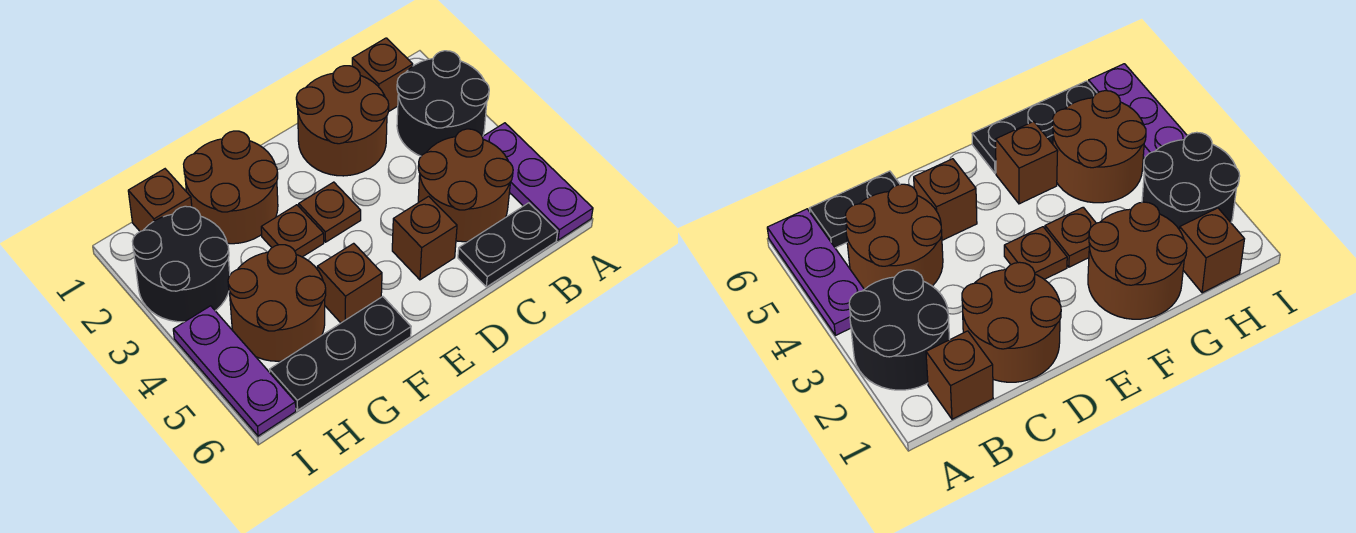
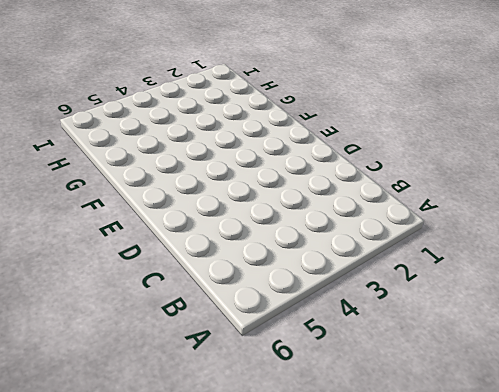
none -> black round brick A2:B3 level 1
none -> purple plate A4:A6 level 1
none -> brown brick B1 level 1

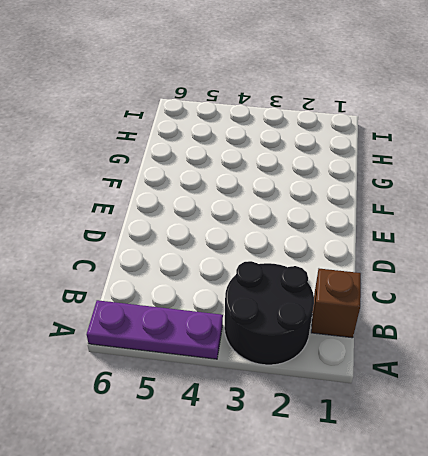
none -> brown round brick B4:C5 level 1
none -> black plate B6:C6 level 1
none -> brown round brick C1:D2 level 1

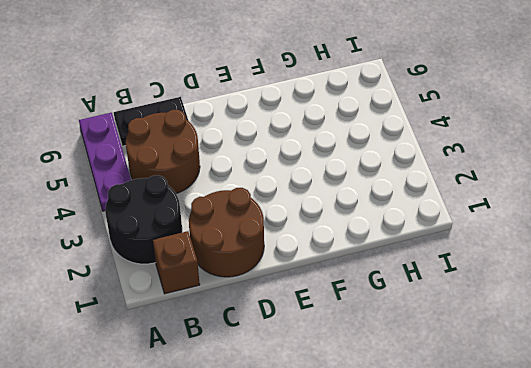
none -> brown brick D5 level 1
none -> brown plate E3 level 1
none -> brown round brick F1:G2 level 1

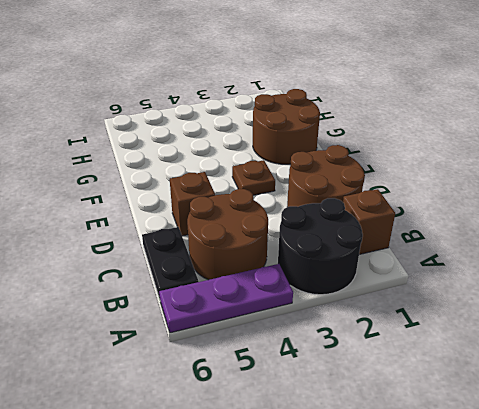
none -> brown plate F3 level 1
none -> brown brick F5 level 1
none -> black plate F6:H6 level 1

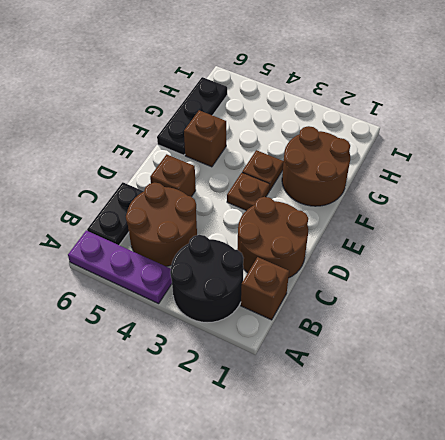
none -> brown round brick G4:H5 level 1
none -> brown brick H1 level 1
none -> black round brick H2:I3 level 1

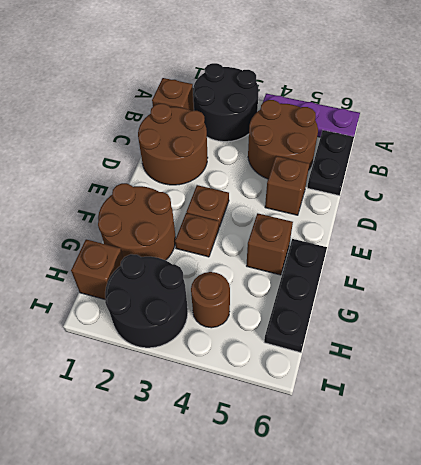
brown round brick H4 level 1 -> brown round brick G4:H5 level 1
none -> purple plate I4:I6 level 1

